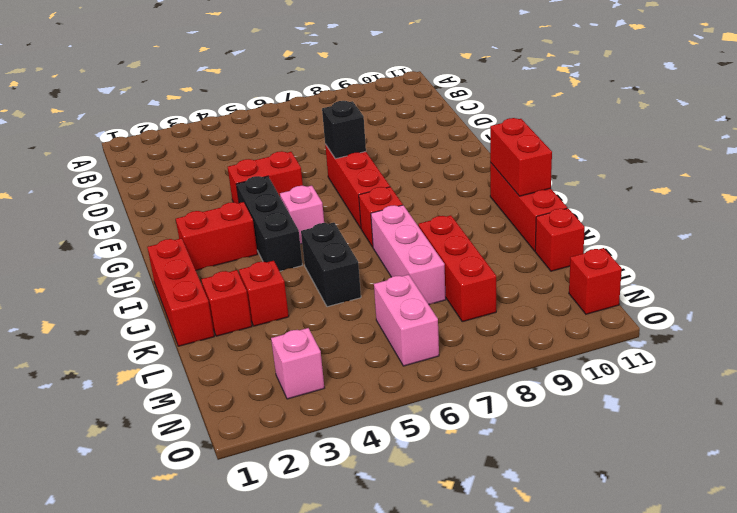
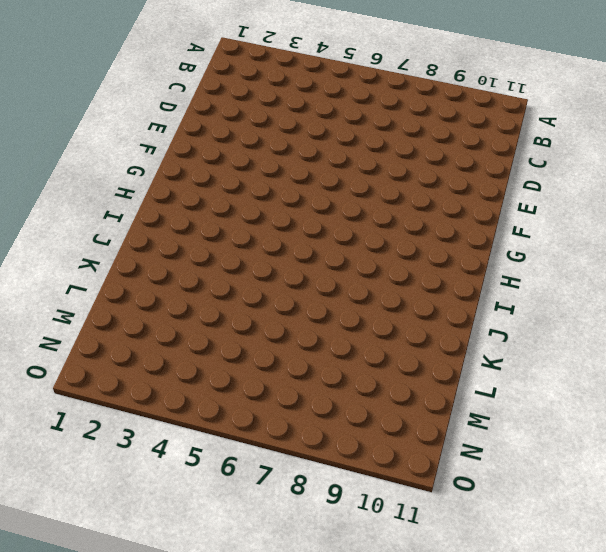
none -> red brick F4:F5 level 1
none -> red brick F7:H7 level 1
none -> black brick G4:I4 level 1

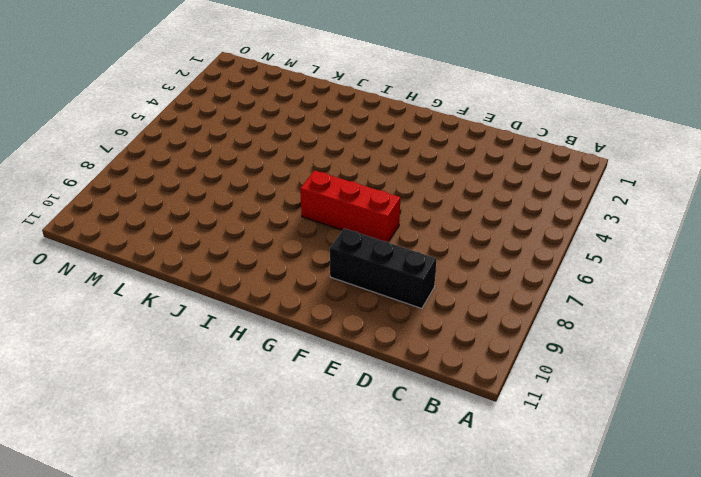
black brick D9:F9 level 1 -> black brick G4:I4 level 1
none -> red brick F4:F5 level 1
none -> red brick H2:H3 level 1
none -> pink brick H5 level 1

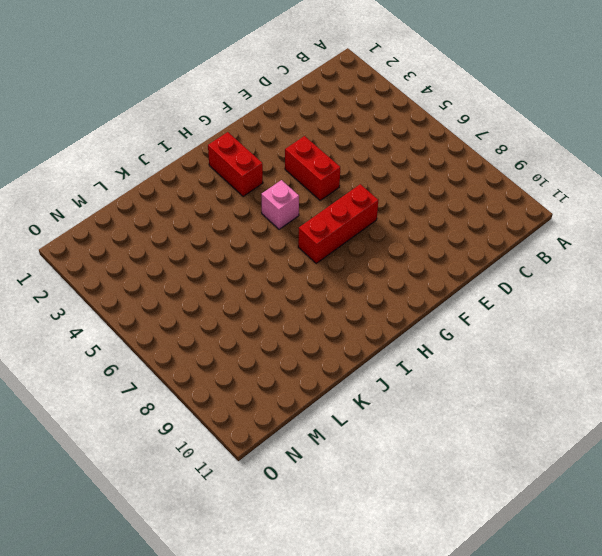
none -> black brick G4:I4 level 1
none -> red brick I1:K1 level 1
none -> red brick I7 level 1

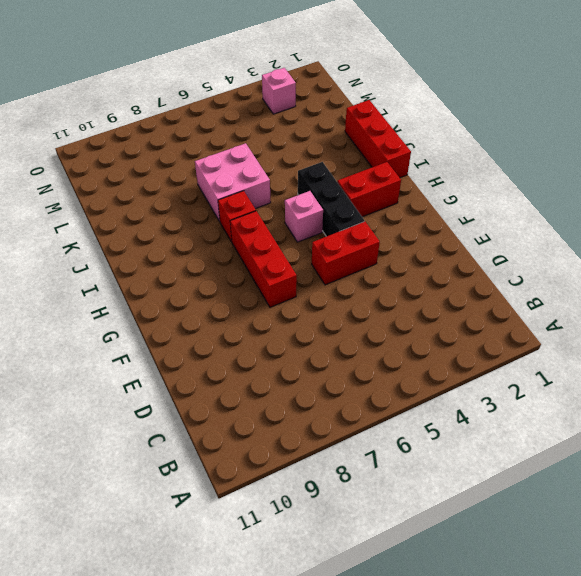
pink brick J6:K7 level 1 -> pink brick J7:L7 level 1
none -> red brick I11:K11 level 1
none -> black brick J5:K5 level 1
none -> red brick K2 level 1

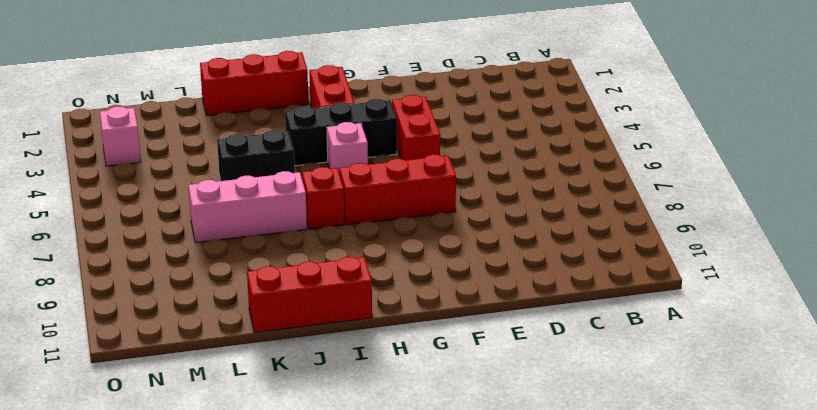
none -> red brick K2 level 1
none -> red brick K3 level 1
none -> red brick K8:M8 level 1

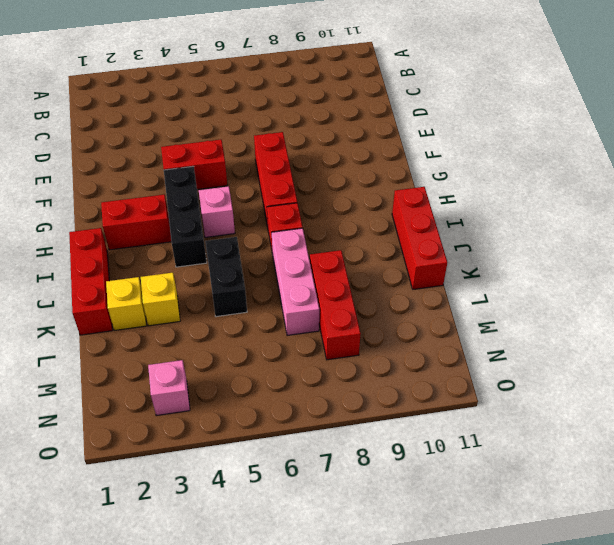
yellow brick K2 level 1 -> red brick K2 level 1
yellow brick K3 level 1 -> red brick K3 level 1
none -> red brick L11 level 1
none -> pink brick M6:N6 level 1
none -> red brick N11 level 1

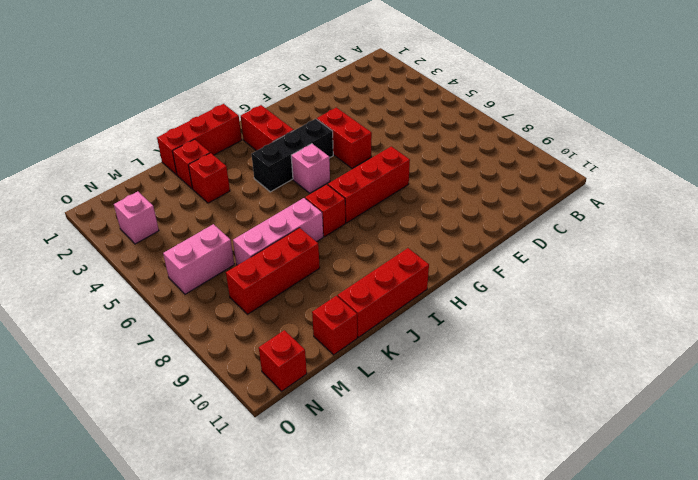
none -> black brick J5:K5 level 1
none -> black brick F7 level 2
none -> red brick I11:J11 level 2

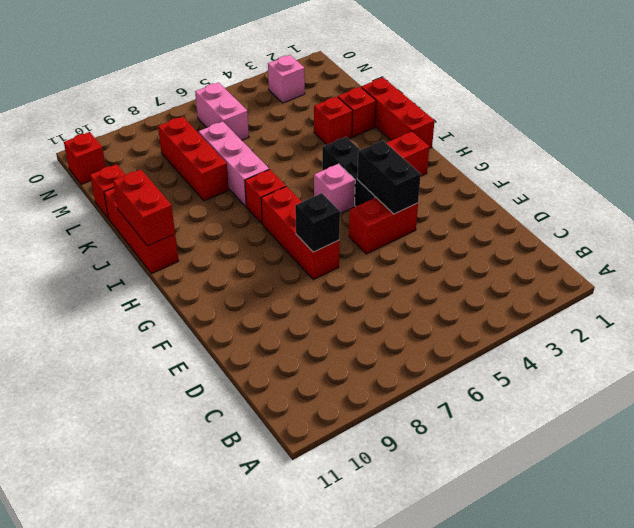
black brick F4:G4 level 2 -> black brick J5:K5 level 1

